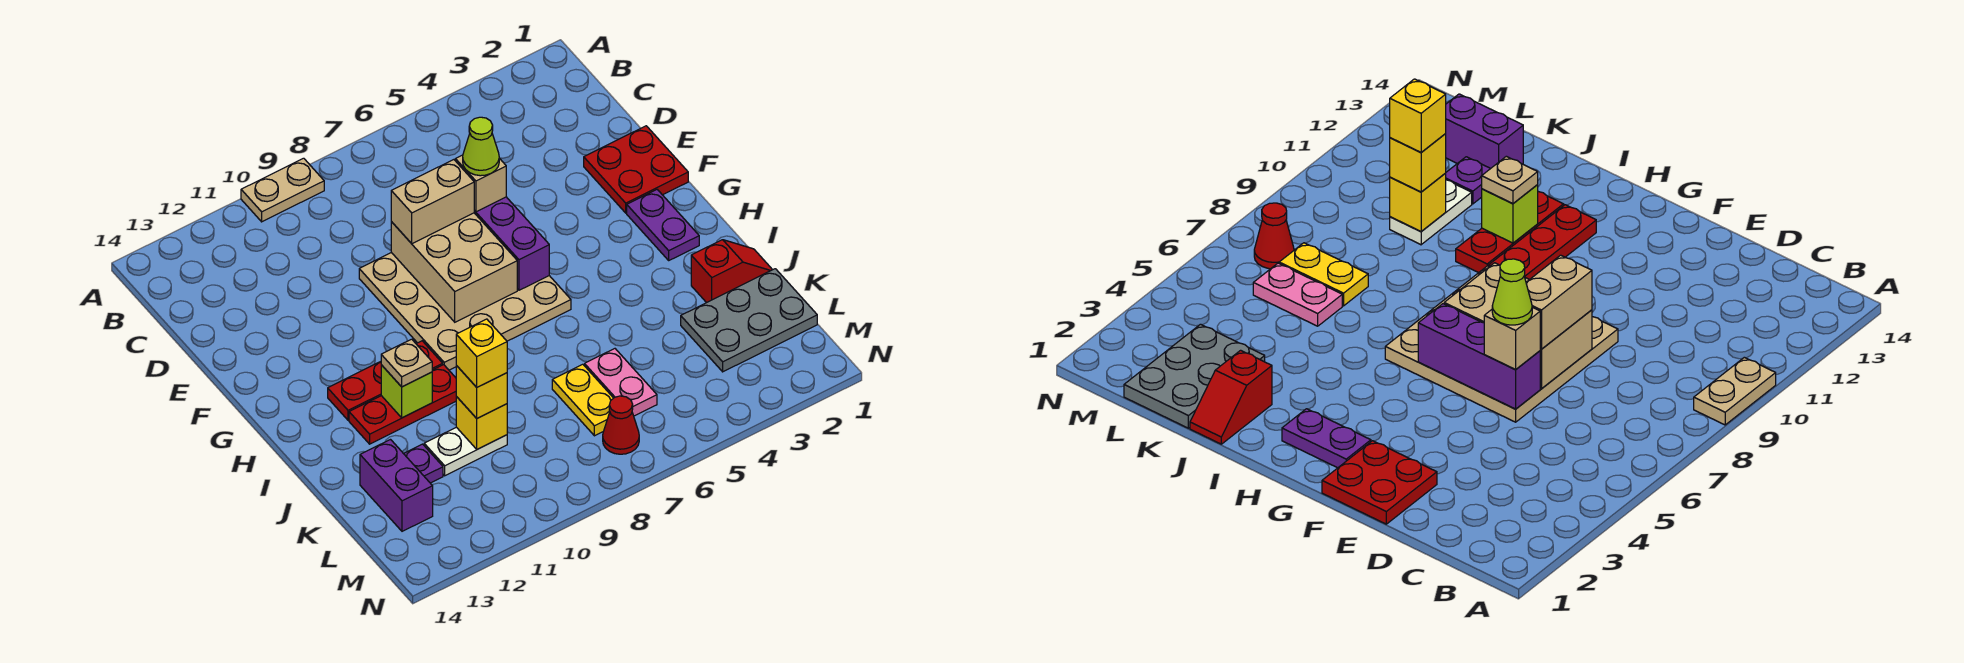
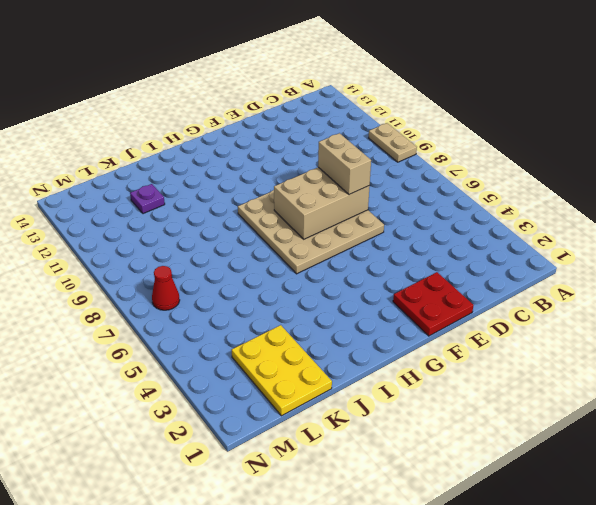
yellow plate K1:L3 level 1 -> grey plate K1:L3 level 1
none -> purple plate G2:H2 level 1
none -> red plate H10:H12 level 1
none -> red plate I10:I12 level 1

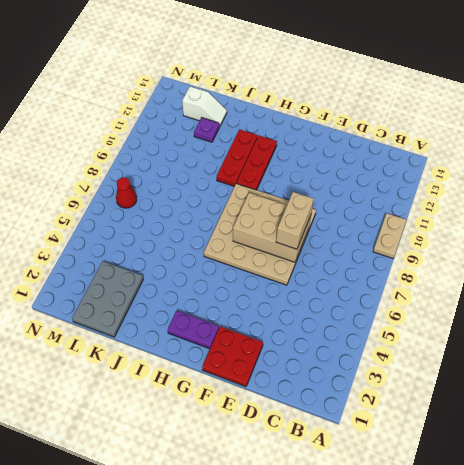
white slope K13:L13 level 1 top L -> purple brick K13:L13 level 1
none -> red slope J1:J2 level 1 top 2
none -> pink plate K6:L6 level 1
none -> yellow plate K7:L7 level 1

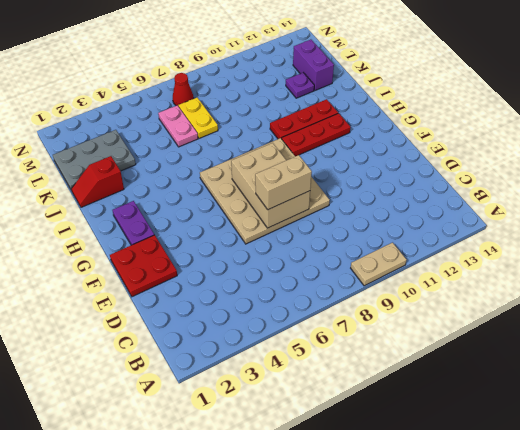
none -> white plate K10:K11 level 1
none -> purple brick E6:G6 level 2
none -> lime brick I11 level 2

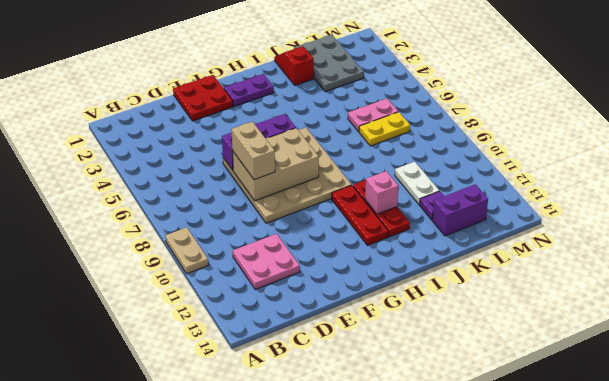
pink plate C11:D12 level 1 -> none
pink brick I11 level 2 -> lime brick I11 level 2
none -> red cone M7 level 1
none -> yellow brick K10 level 2
none -> tan brick E6 level 3

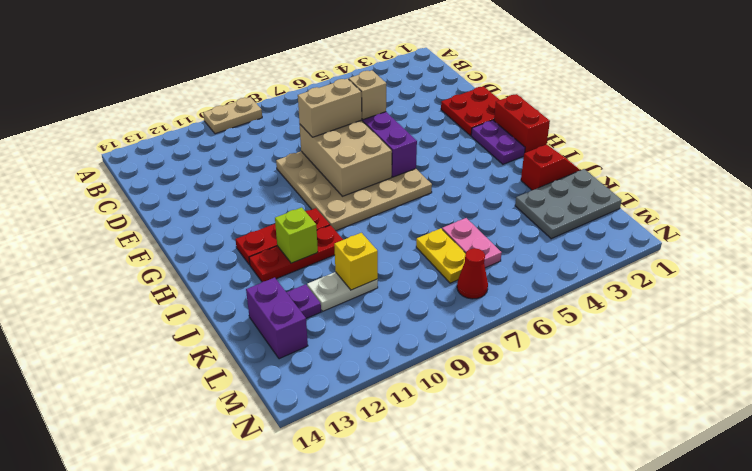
red brick G1:H1 level 1 -> none
none -> tan plate I11 level 3
none -> yellow brick K10 level 3
none -> lime cone E6 level 4

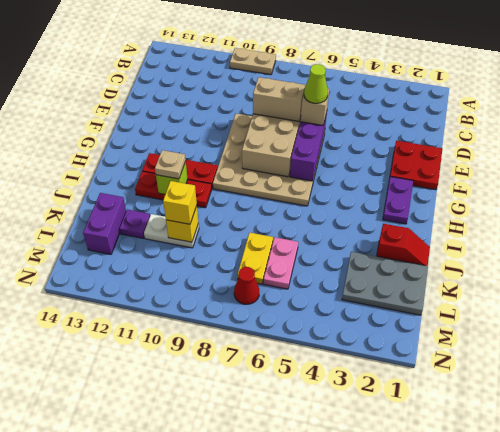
none -> yellow brick K10 level 4

